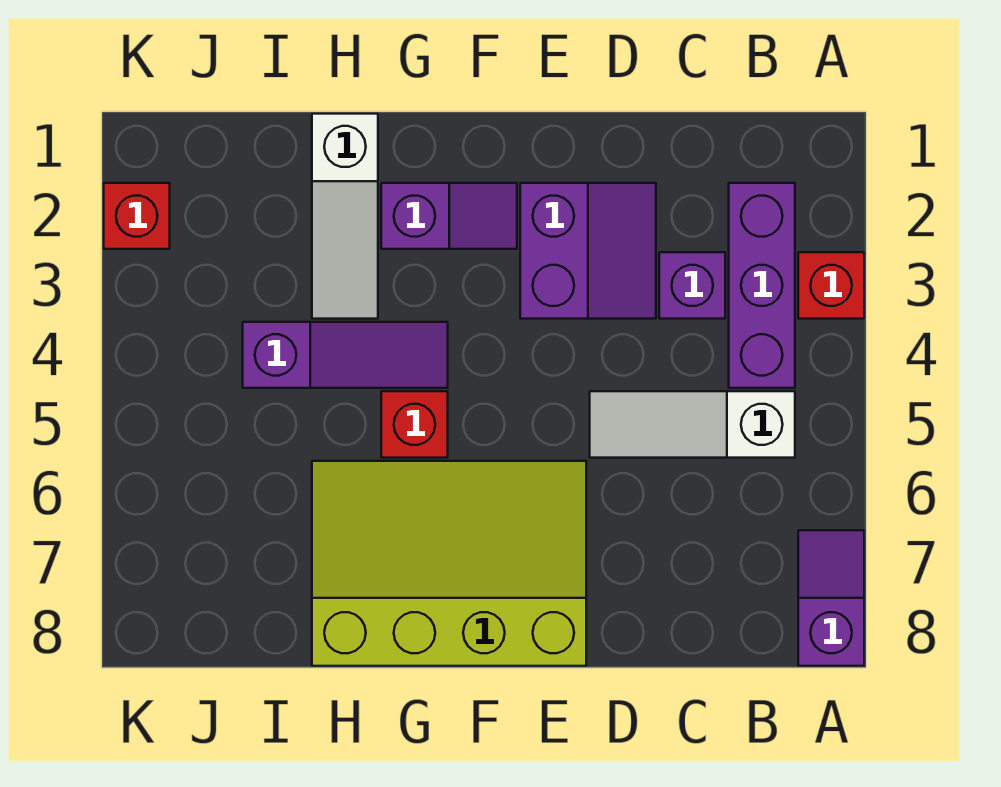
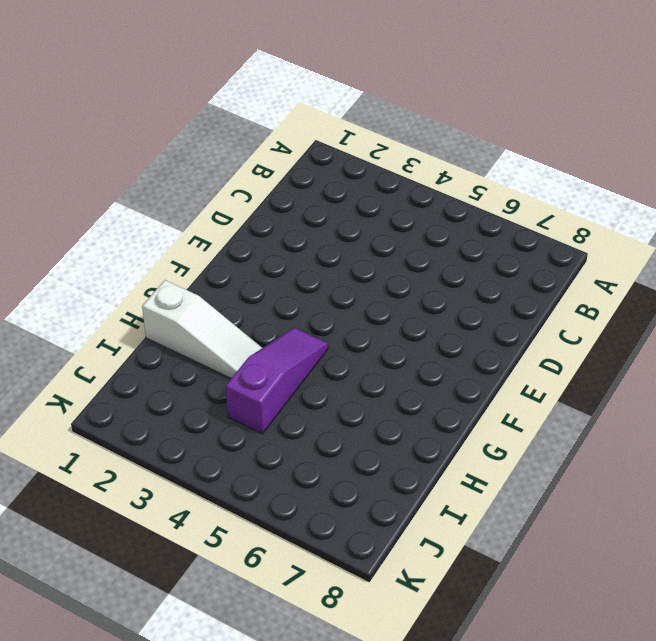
none -> red brick A3 level 1
none -> purple slope A7:A8 level 1 top 8
none -> purple brick B2:B4 level 1

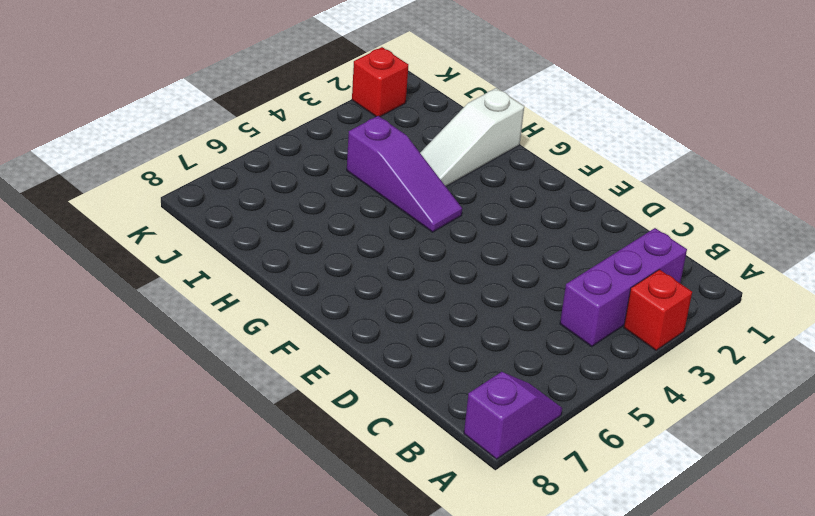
none -> white slope B5:D5 level 1 top B
none -> purple brick C3 level 1
none -> purple slope D2:E3 level 1 top E

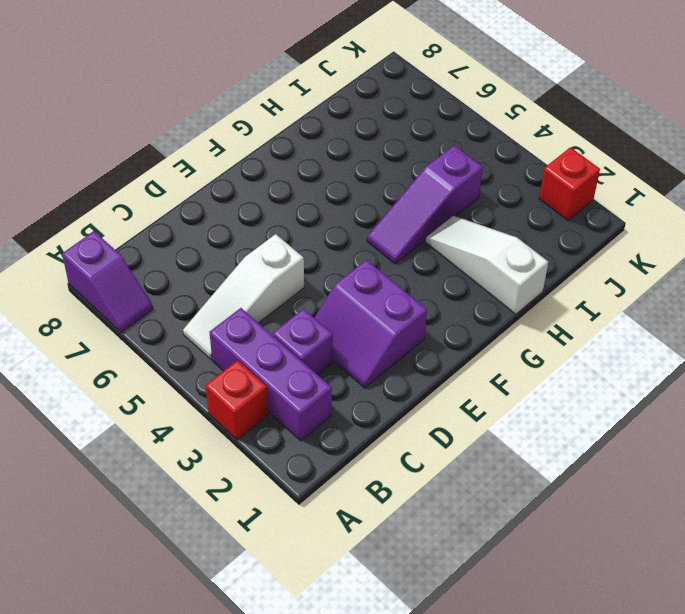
white slope B5:D5 level 1 top D -> white slope B5:D5 level 1 top B
none -> lime slope E6:H8 level 1 top 8
none -> purple slope F2:G2 level 1 top G
none -> red brick G5 level 1

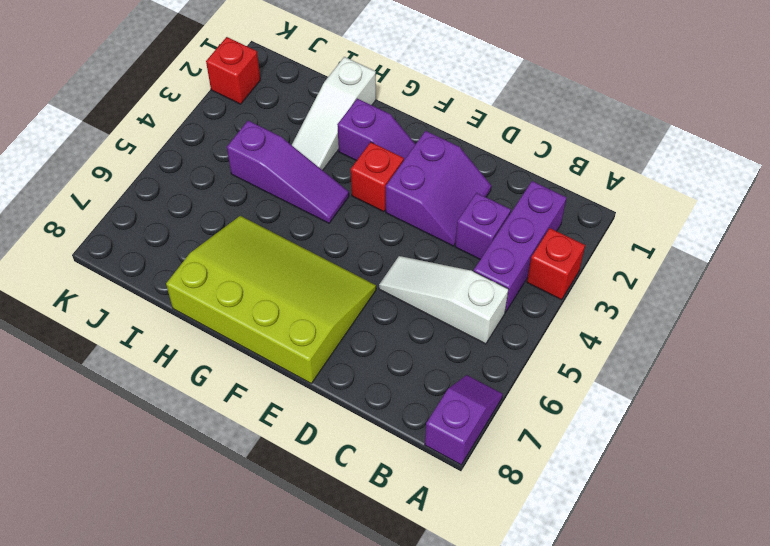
red brick F3 level 1 -> red brick G5 level 1

